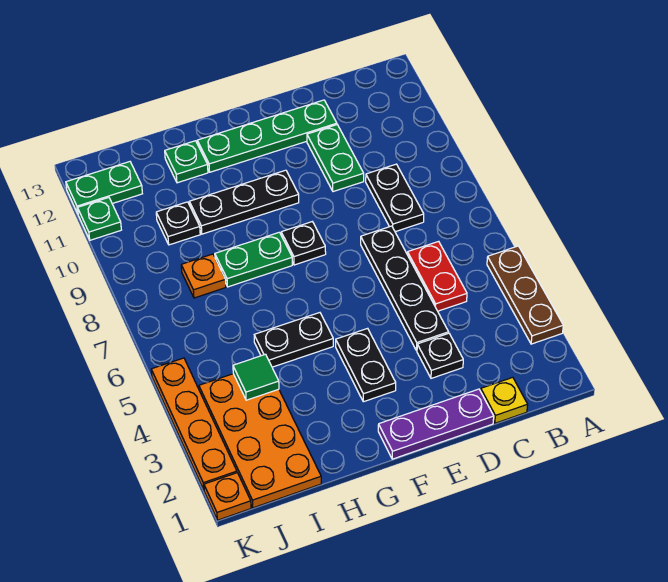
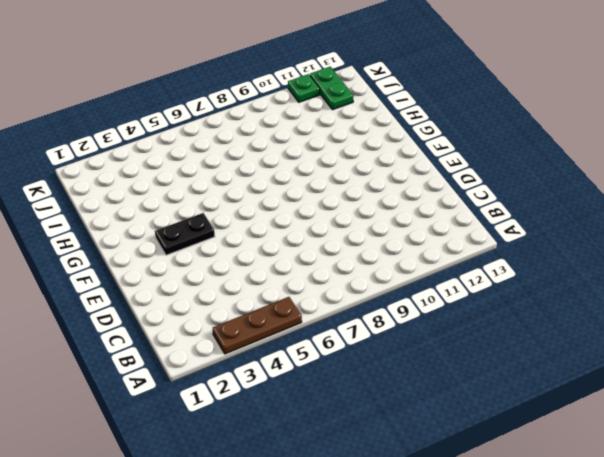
none -> yellow plate C1 level 1
none -> red plate C5:C6 level 1
none -> black plate C8:C9 level 1

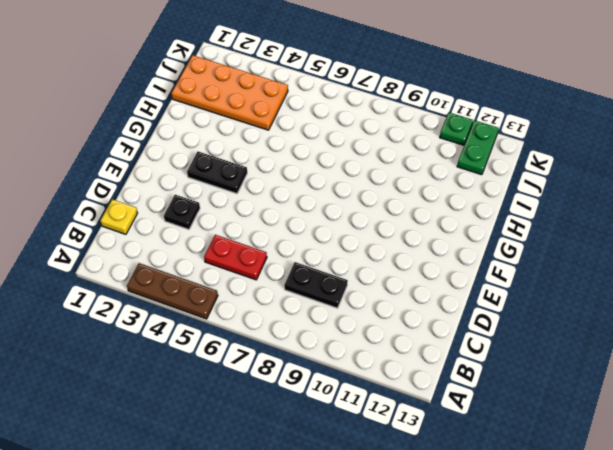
none -> purple plate D1:F1 level 1
none -> black plate D4:D7 level 1
none -> green plate D10:D11 level 1

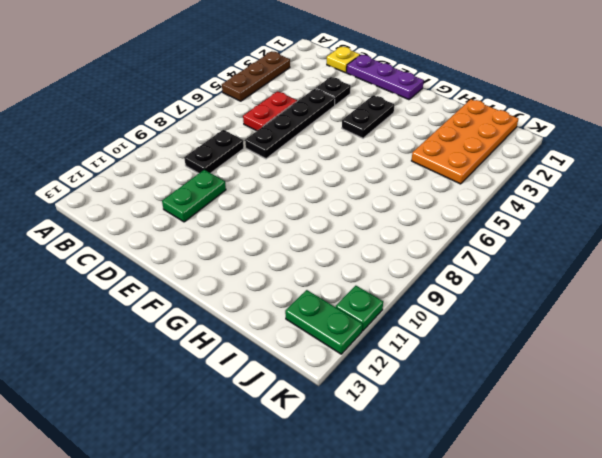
none -> green plate D12:G12 level 1
none -> black plate F8 level 1
none -> black plate F10:H10 level 1

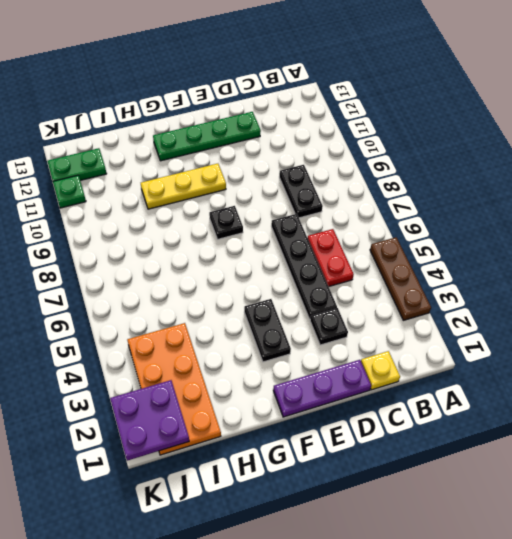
yellow plate F10:H10 level 1 -> black plate F10:H10 level 1
purple plate J1:K2 level 2 -> none
none -> green plate D10:D11 level 1
none -> black plate G5:H5 level 1
none -> green plate G8:H8 level 1

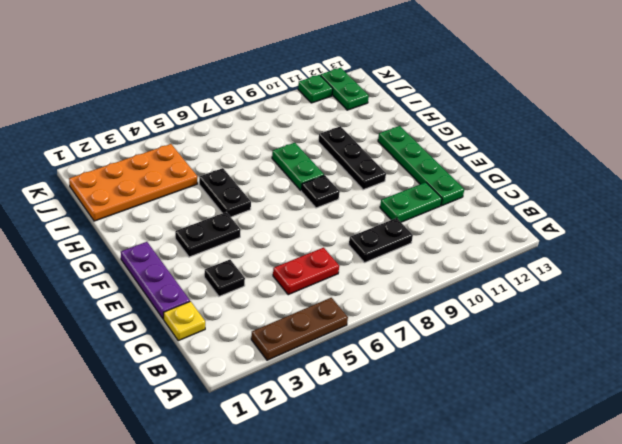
none -> black plate D4:D7 level 1
none -> green plate H12 level 1
none -> orange plate I8 level 1

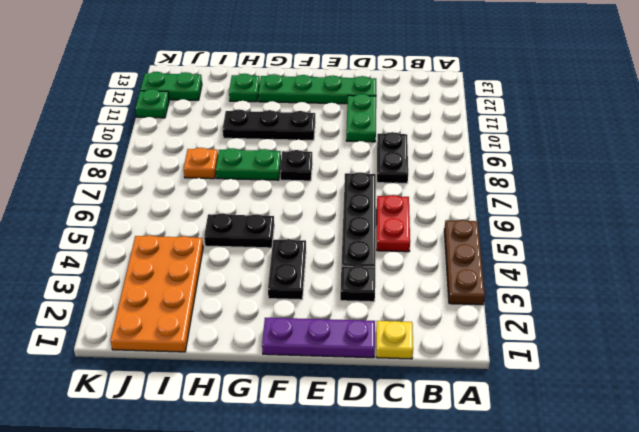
none -> black plate I10 level 1
none -> orange plate K1 level 1
none -> orange plate K2:K5 level 1

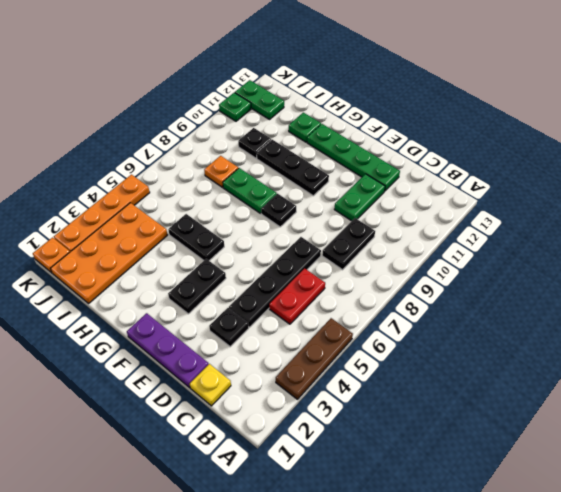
none -> green tile I4 level 2

